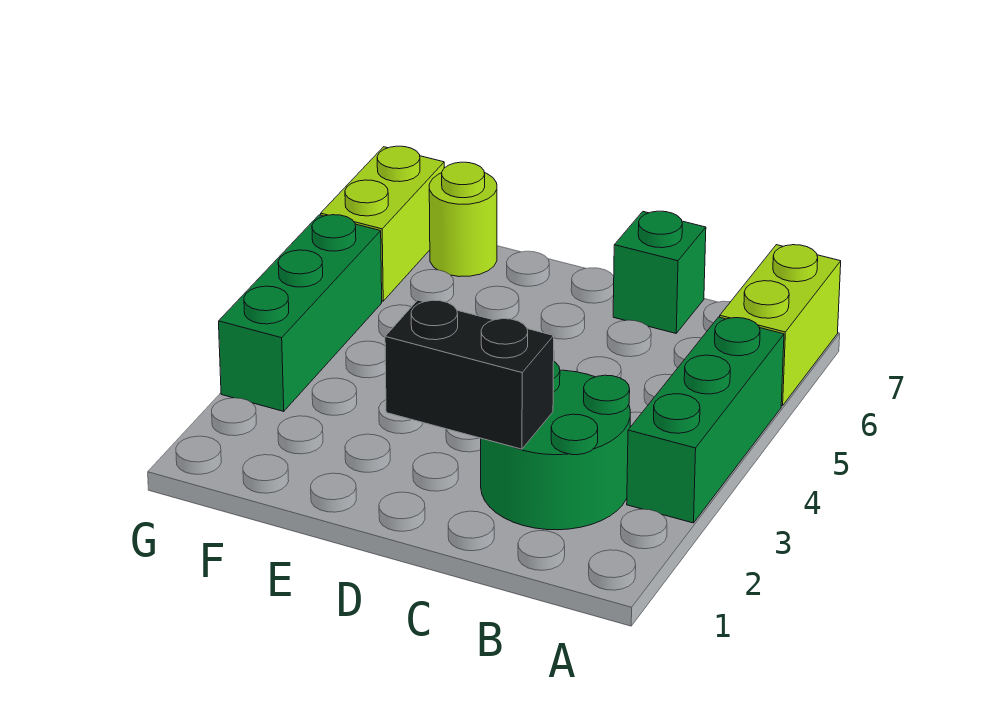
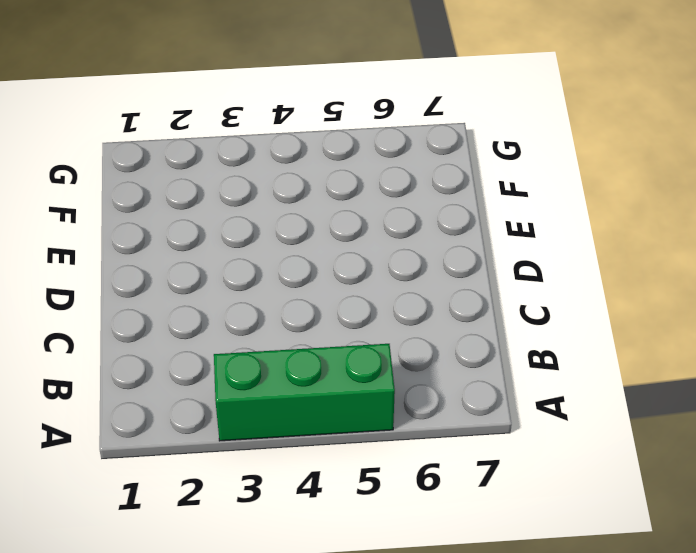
none -> lime brick A6:A7 level 1
none -> green round brick B2:C3 level 1

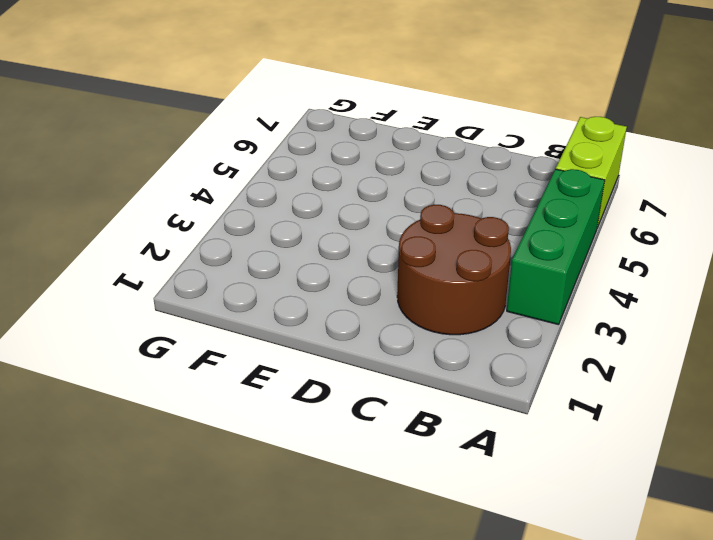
brown round brick B2:C3 level 1 -> green round brick B2:C3 level 1
none -> green brick C7 level 1
none -> lime round brick F7 level 1

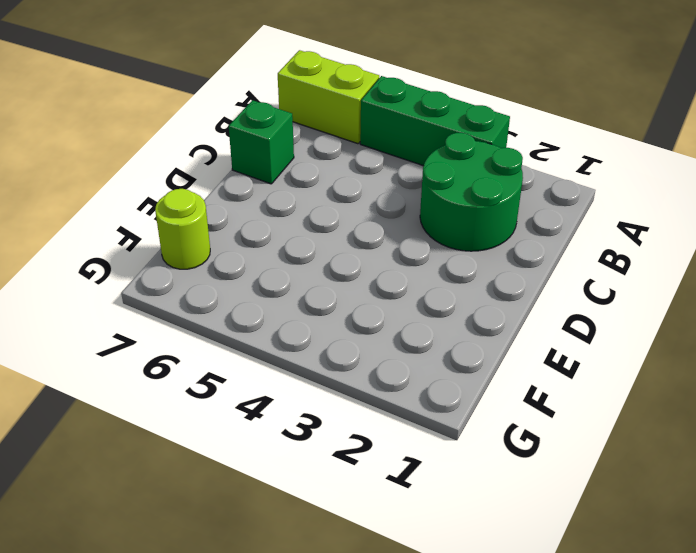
none -> green brick G3:G5 level 1
none -> lime brick G6:G7 level 1

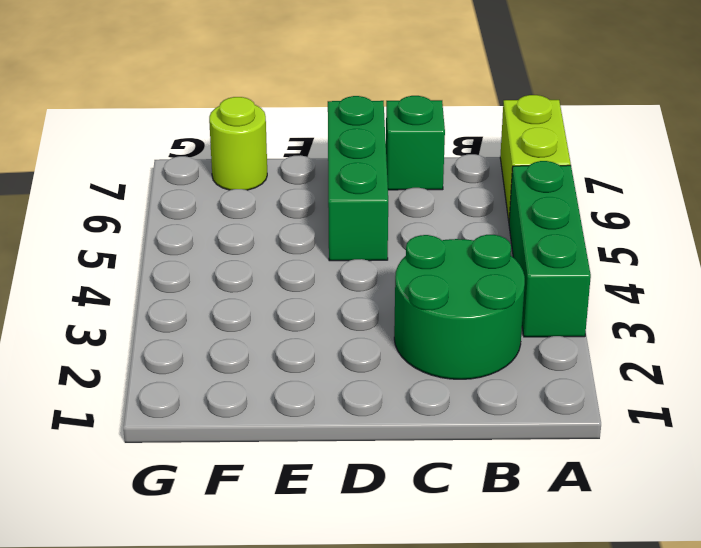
green brick D5:D7 level 1 -> green brick G3:G5 level 1
none -> lime brick G6:G7 level 1
none -> black brick C2:D2 level 2

